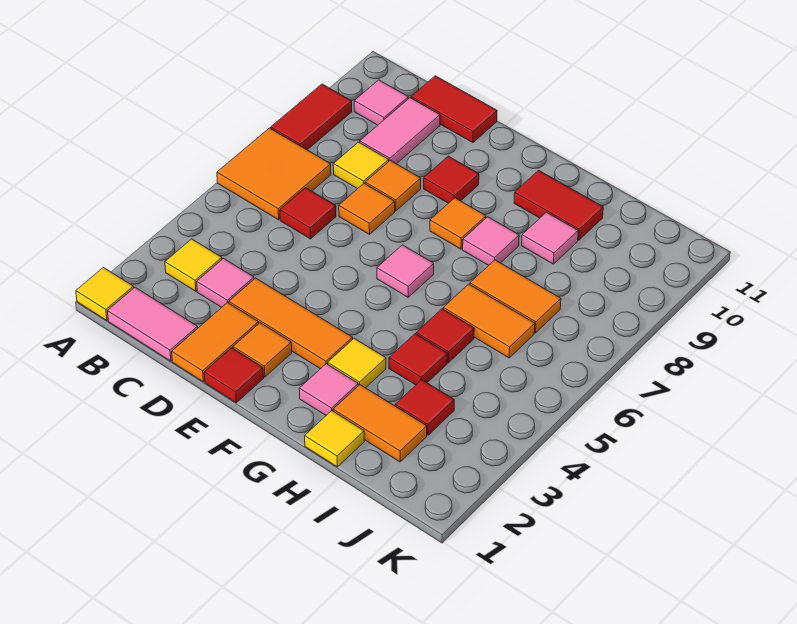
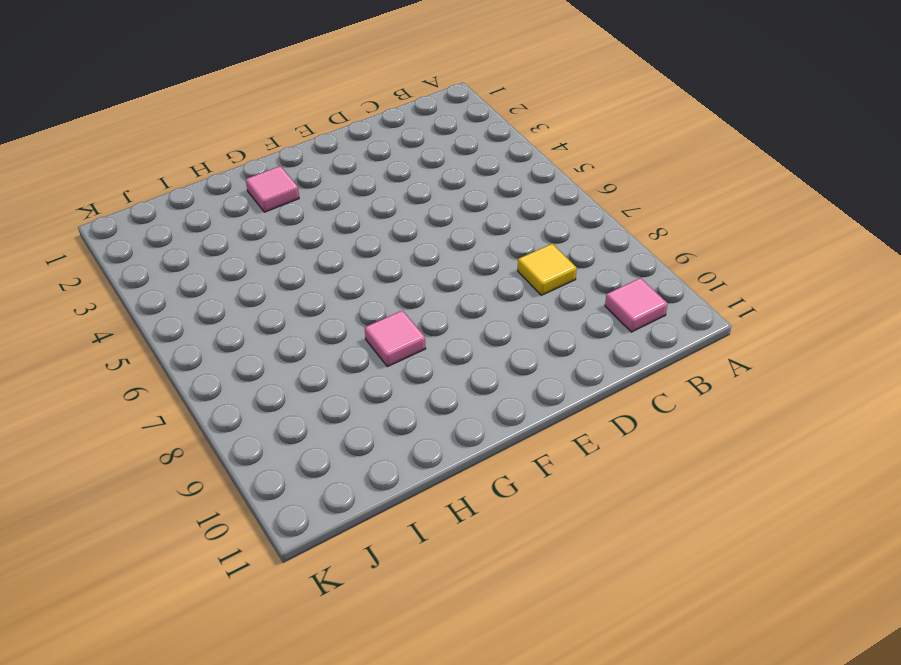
none -> yellow tile A1 level 1
none -> orange tile A6:B7 level 1
none -> red tile A8:A9 level 1
none -> pink tile B1:C1 level 1

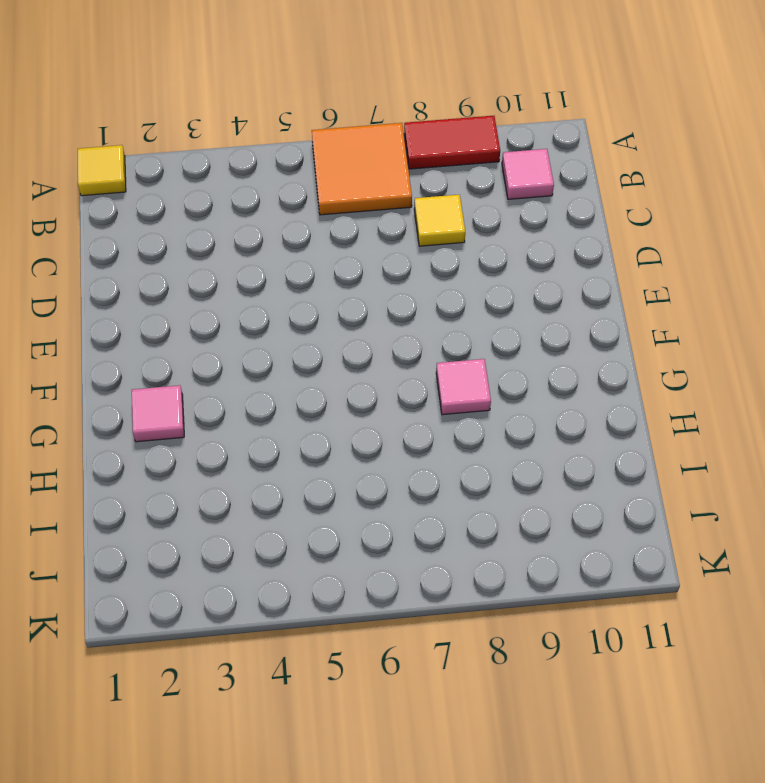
none -> pink tile B1:C1 level 1
none -> yellow tile B3 level 1
none -> pink tile C3 level 1
none -> red tile C6 level 1

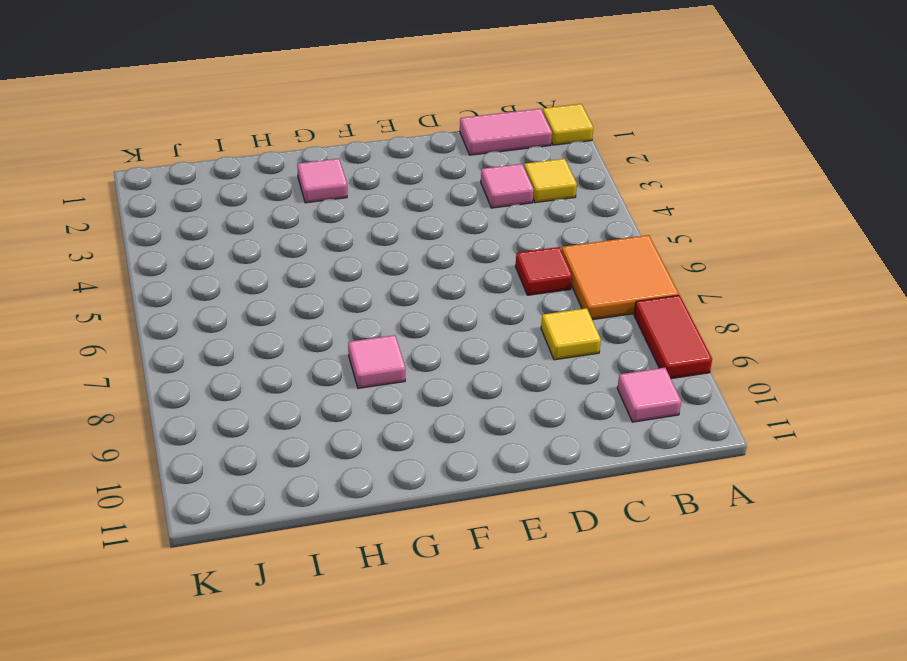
none -> pink tile C9:C10 level 1
none -> red tile C11:D11 level 1
none -> orange tile D1:D2 level 1
none -> orange tile D3:F3 level 1

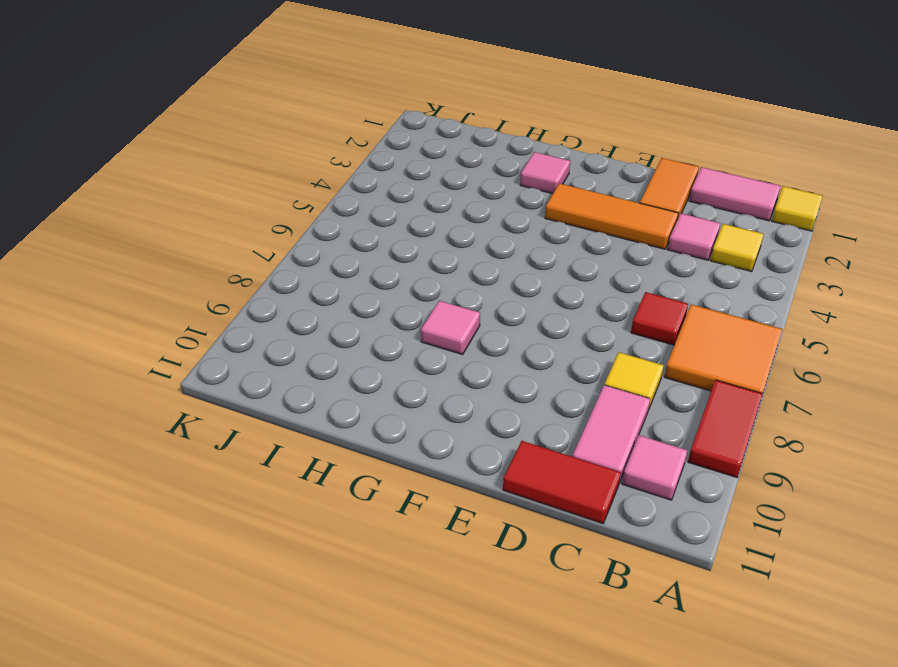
none -> orange tile D7 level 1
none -> orange tile D8 level 1
none -> red tile E1 level 1
none -> orange tile E2 level 1

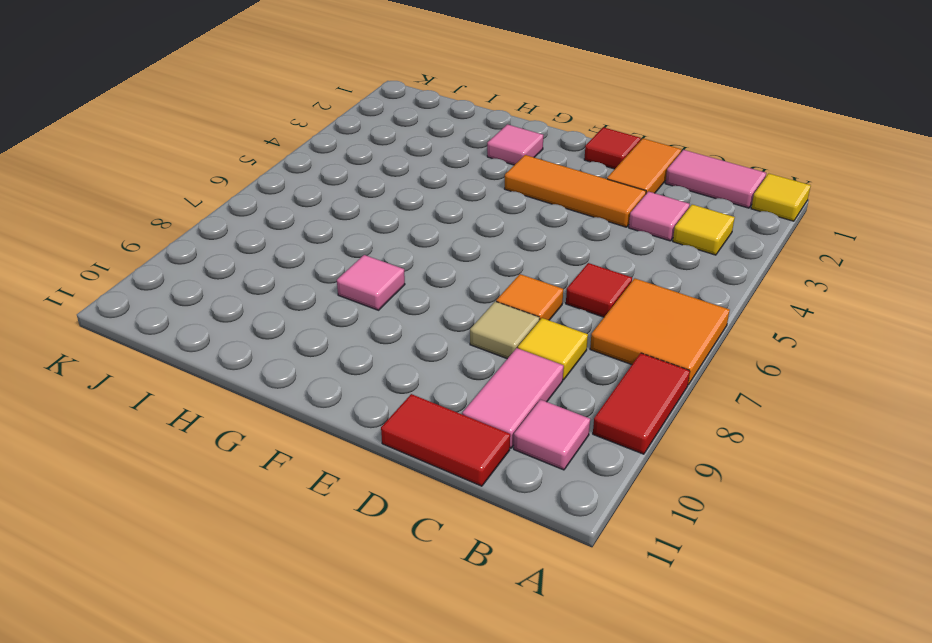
tan tile D8 level 1 -> orange tile D8 level 1
none -> orange tile E2 level 1
none -> red tile E9 level 1
none -> pink tile F6 level 1
none -> orange tile F8 level 1

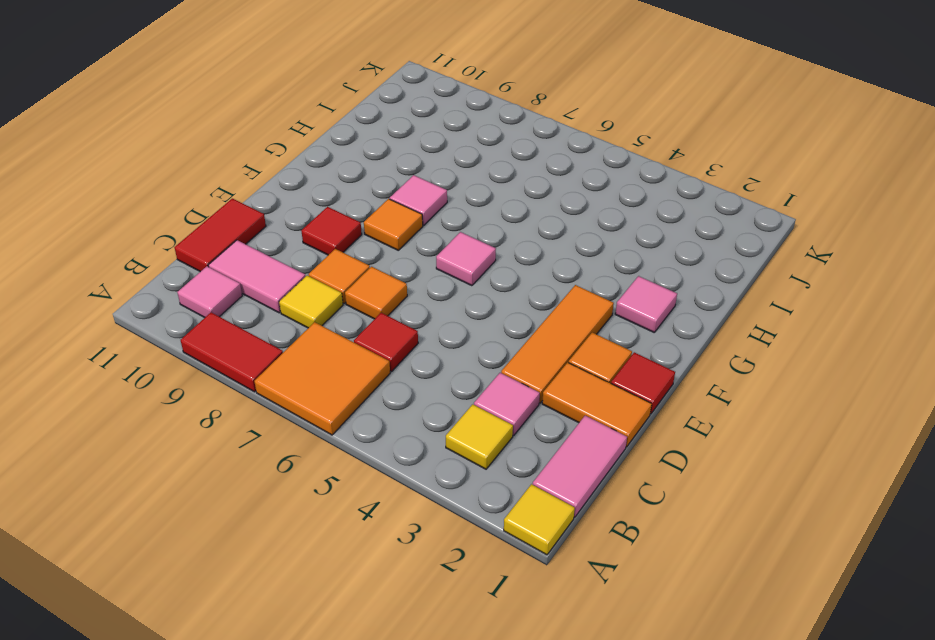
none -> yellow tile G3 level 1
none -> red tile G10:H10 level 1
none -> yellow tile H1 level 1
none -> orange tile H2:I2 level 1

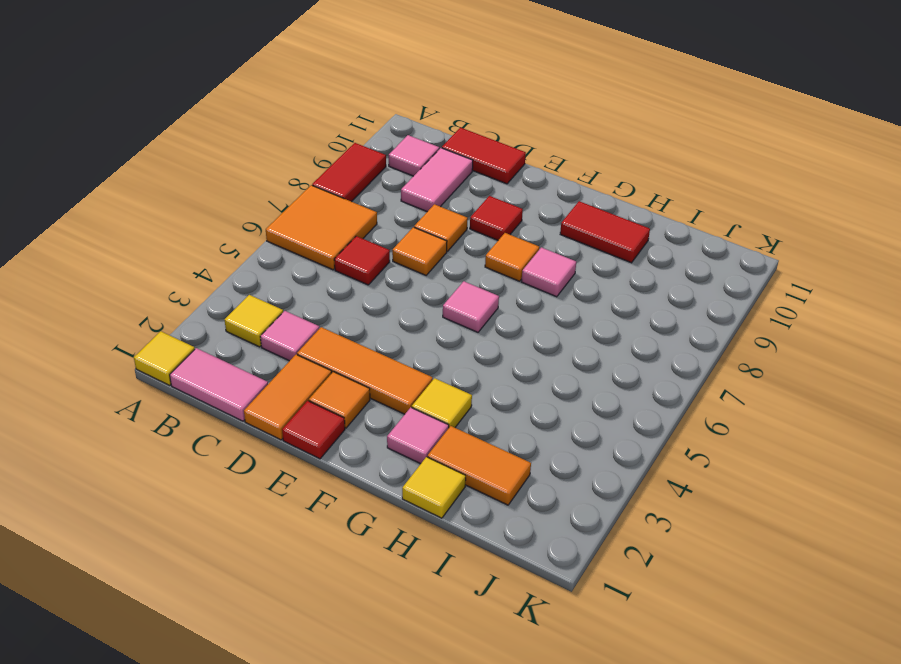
none -> yellow tile C8 level 1
none -> red tile H4 level 1
none -> red tile H5 level 1
none -> orange tile H6:I6 level 1

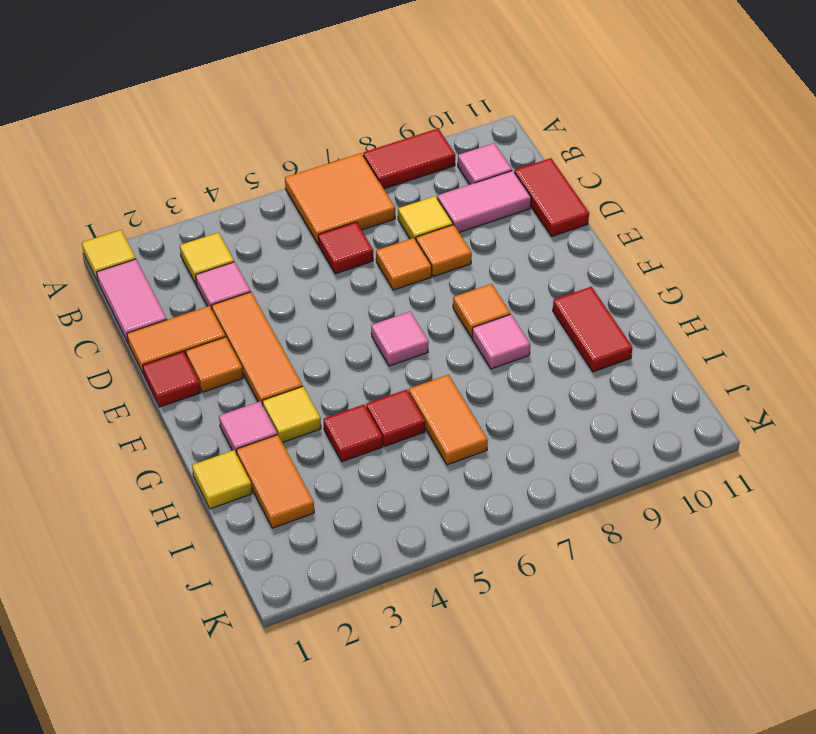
none -> red tile E9 level 1
none -> orange tile H7:I7 level 1
none -> pink tile H9 level 1
none -> red tile I3 level 1

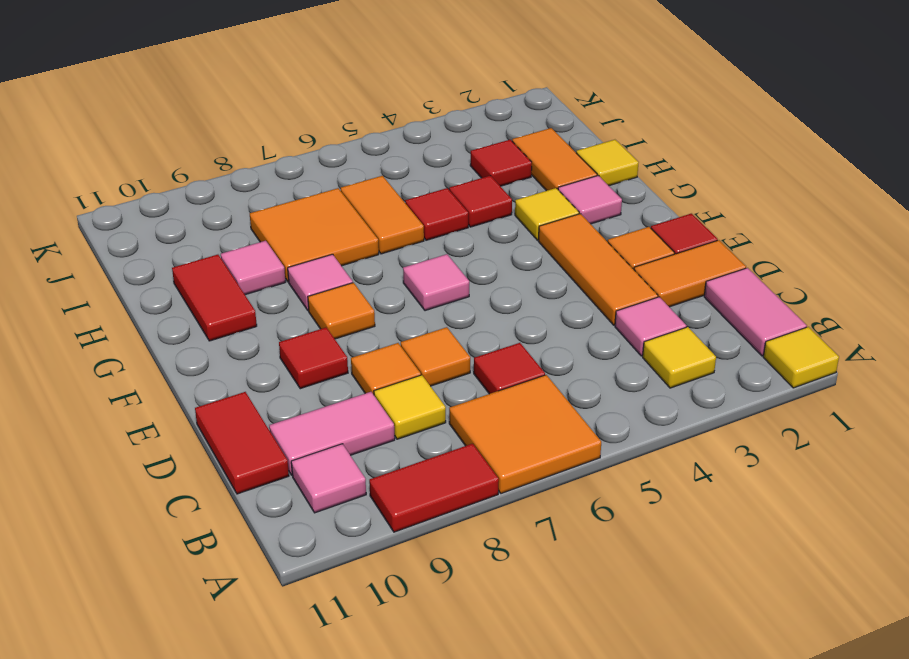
orange tile H7:I8 level 1 -> orange tile H7:I7 level 1

